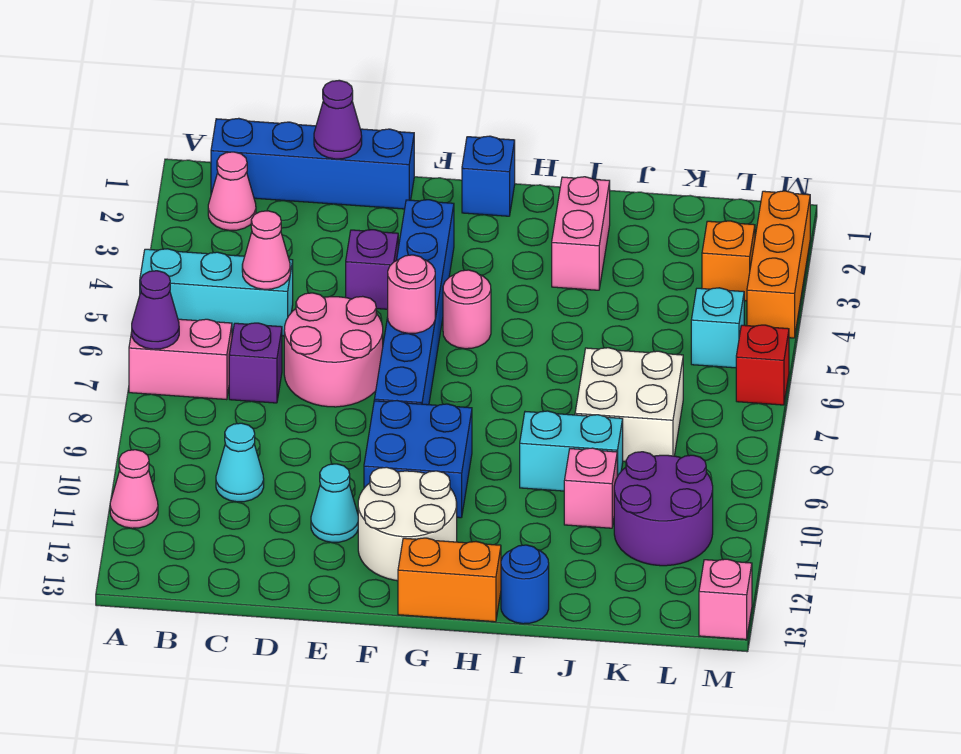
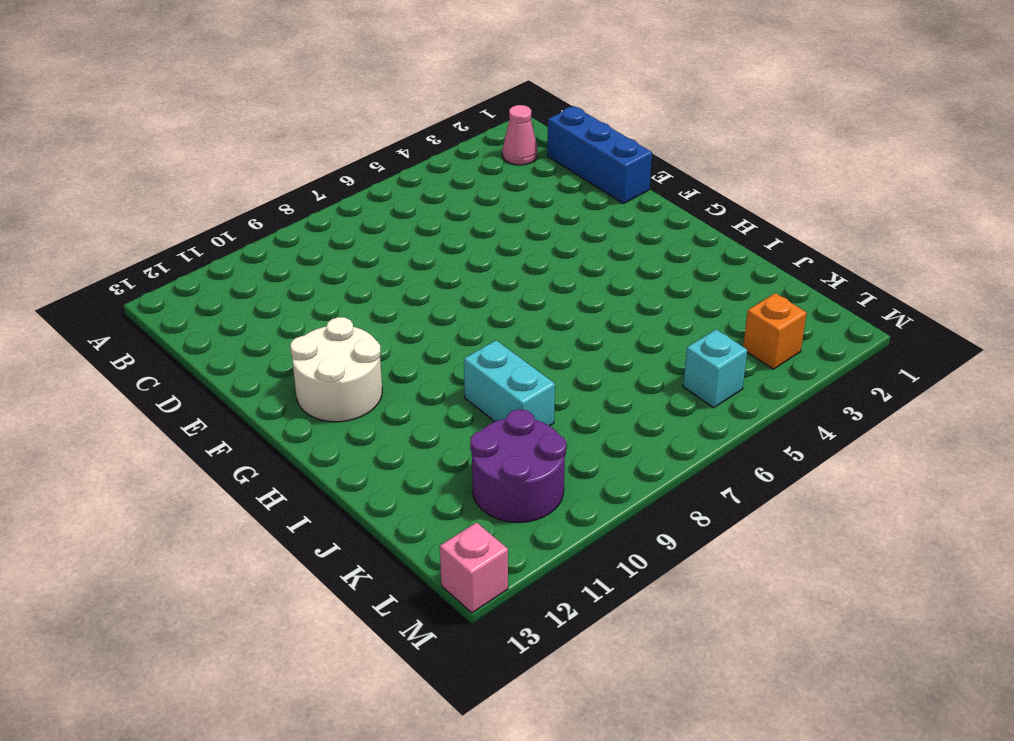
blue brick C1:E1 level 1 -> blue brick B1:E1 level 1
none -> cyan brick A5:C5 level 1
none -> pink brick A7:B7 level 1
none -> pink cone A11 level 1
none -> purple brick C7 level 1

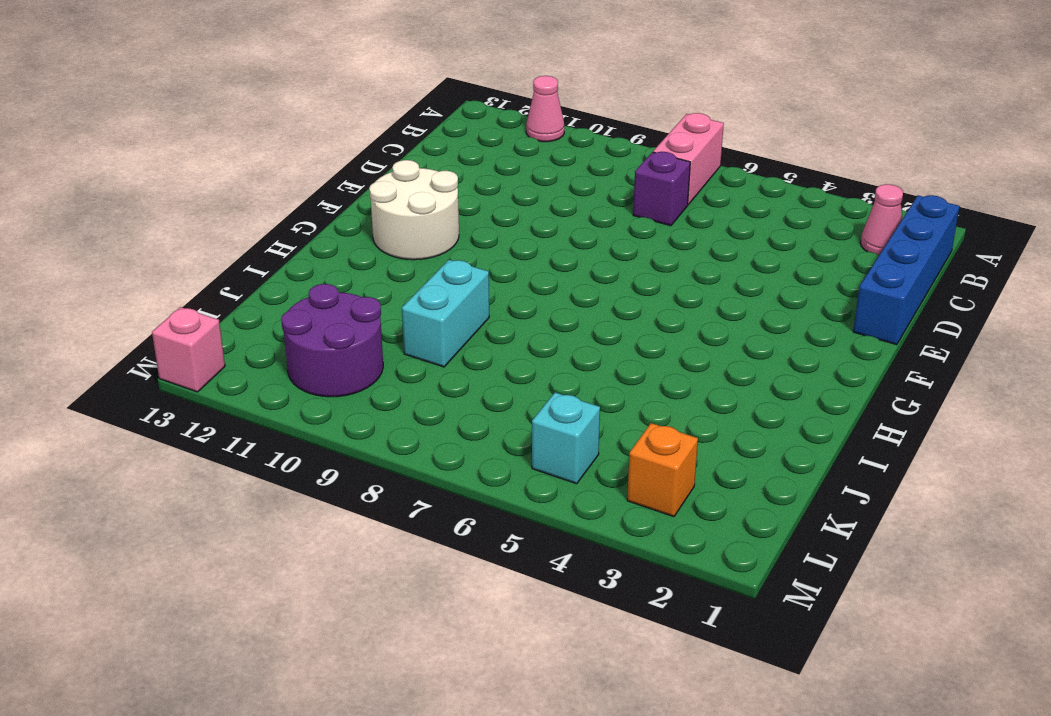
none -> cyan brick A5:C5 level 1
none -> cyan cone C10 level 1
none -> pink round brick D6:E7 level 1
none -> purple brick E4 level 1

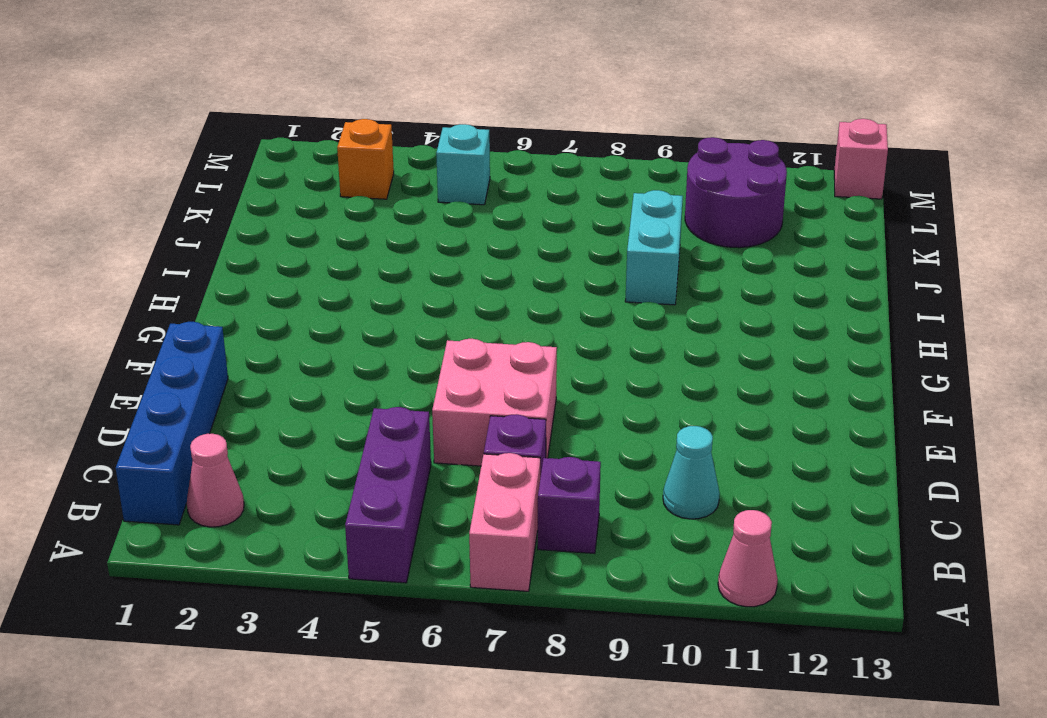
purple brick A5:C5 level 1 -> cyan brick A5:C5 level 1
purple brick B8 level 1 -> purple brick E4 level 1
pink brick D6:E7 level 1 -> pink round brick D6:E7 level 1
none -> cyan cone E11 level 1
none -> blue brick F3:F8 level 1
none -> blue brick F9:G10 level 1
none -> white round brick F11:G12 level 1

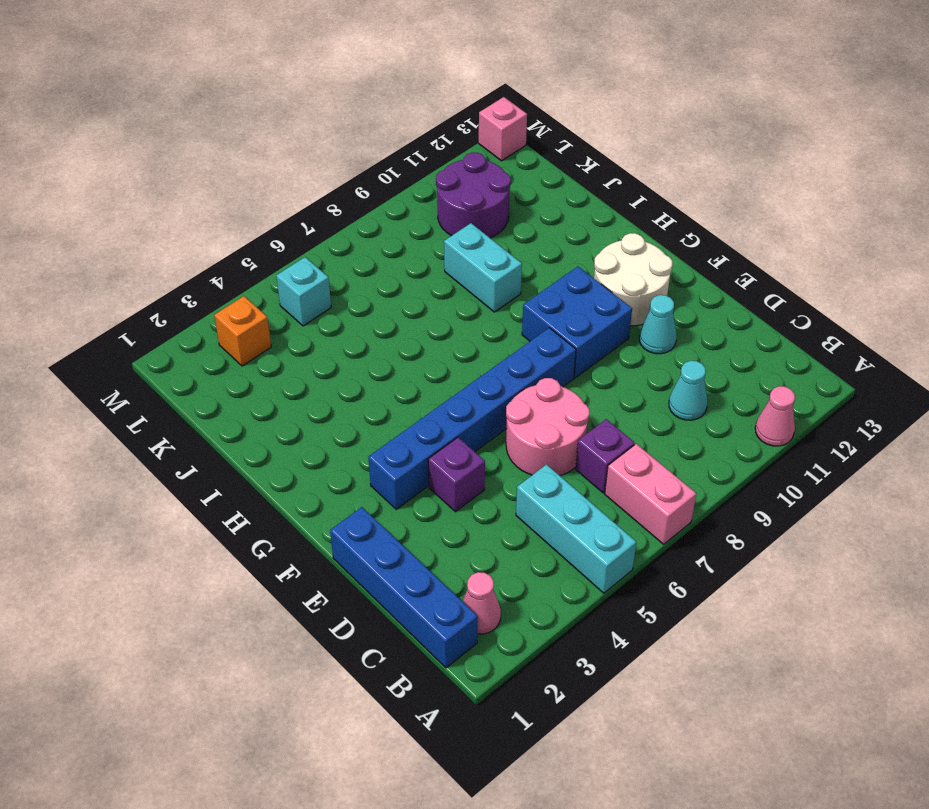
none -> blue brick G1 level 1
none -> pink round brick G5 level 1
none -> orange brick G13:H13 level 1
none -> pink brick I2:I3 level 1

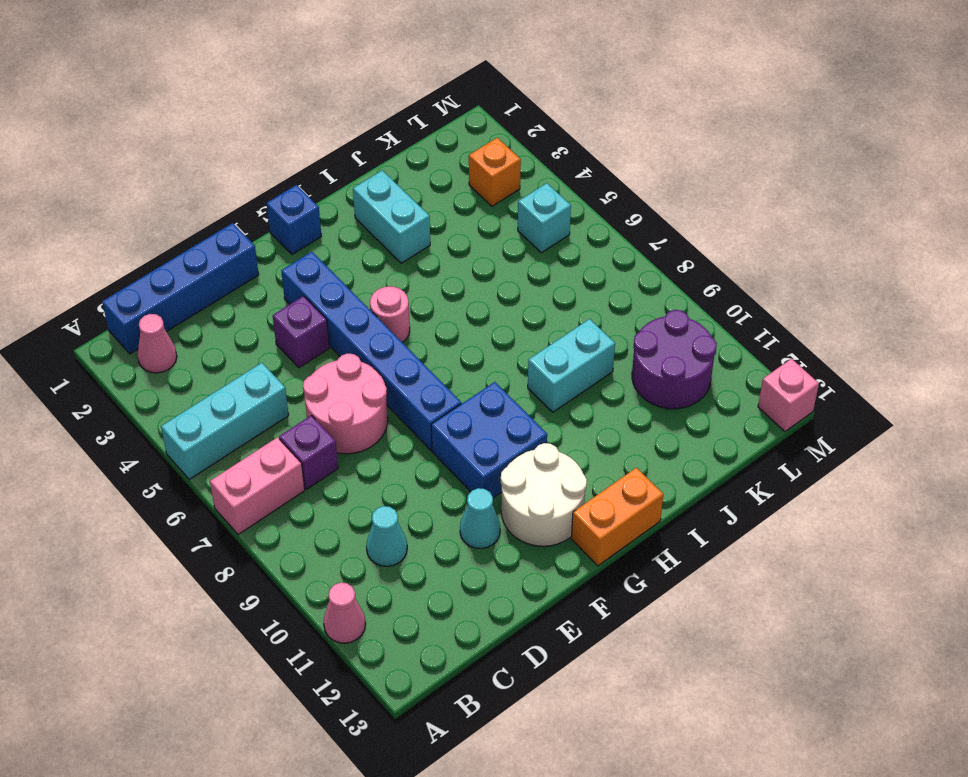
cyan brick I2:I3 level 1 -> pink brick I2:I3 level 1
none -> blue round brick I13 level 1
none -> white brick J7:K8 level 1
none -> pink brick J10 level 1
none -> orange brick M2:M4 level 1

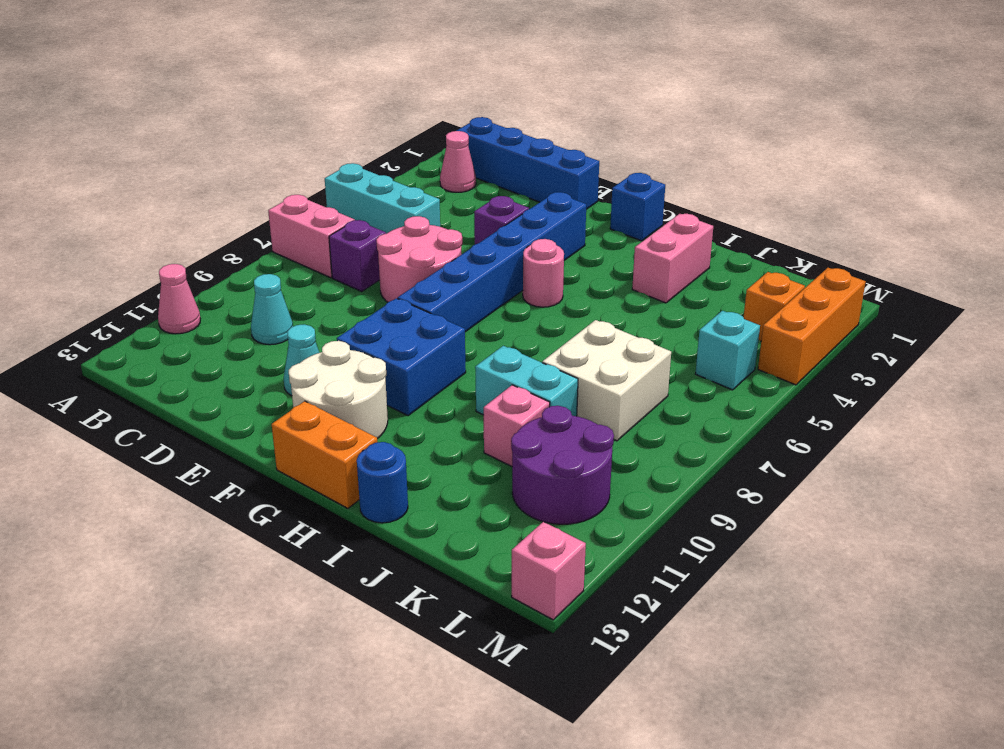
none -> red brick M6 level 1
none -> purple cone A7 level 2
none -> pink cone C5 level 2
none -> purple cone D1 level 2

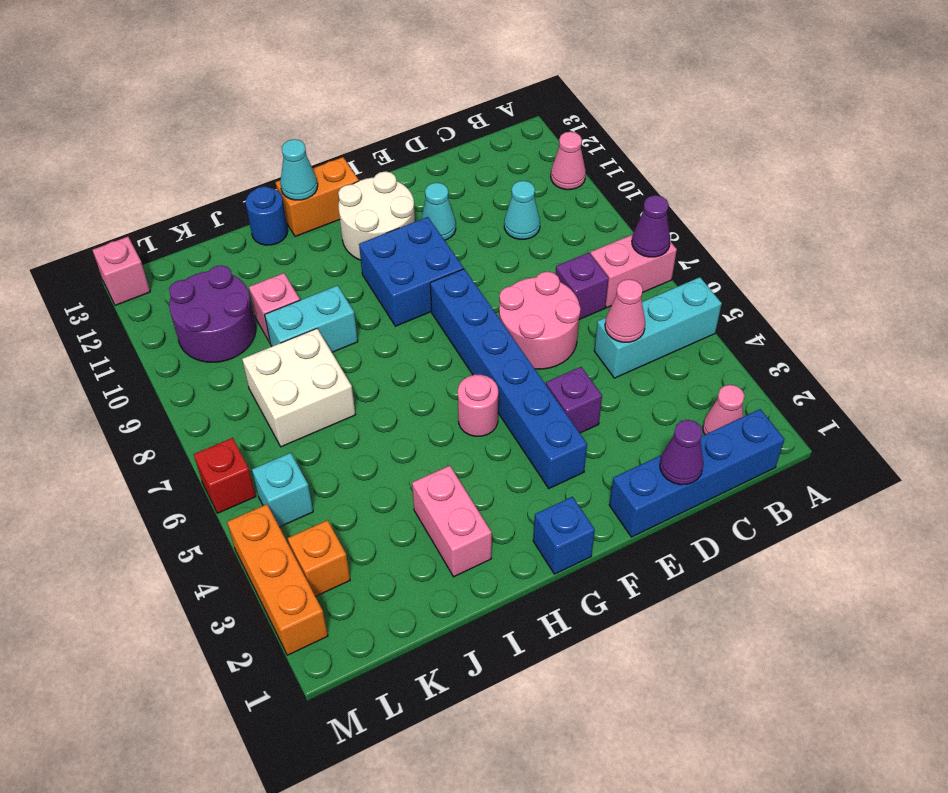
cyan cone H13 level 2 -> none
none -> pink round brick F6 level 2

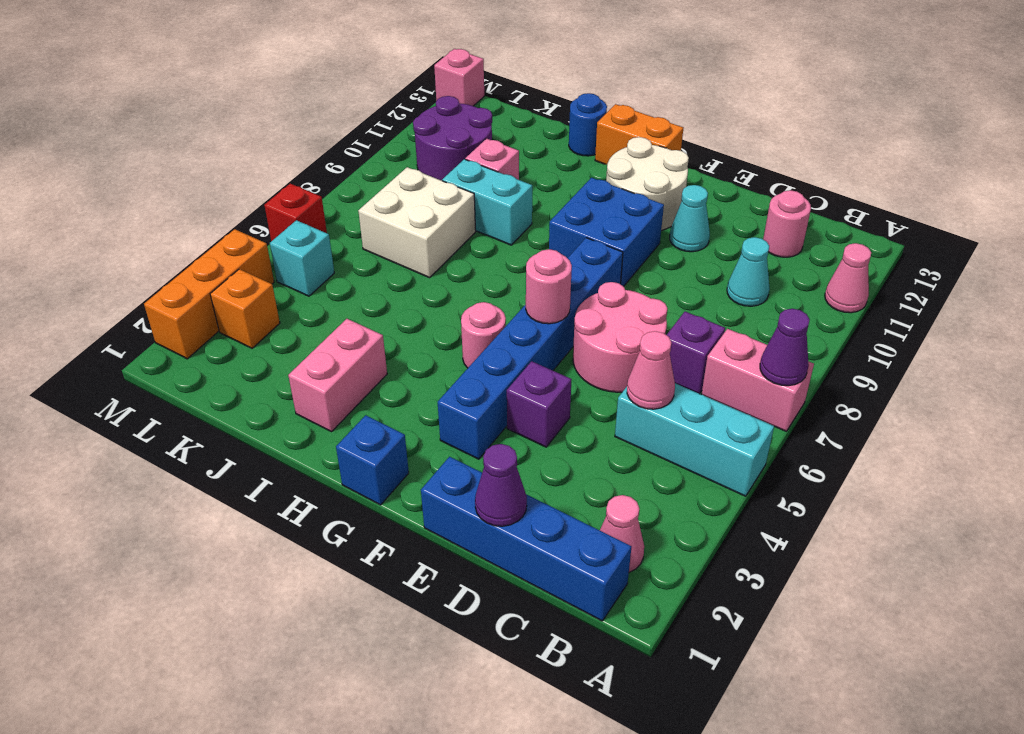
pink round brick C12 level 1 -> none

